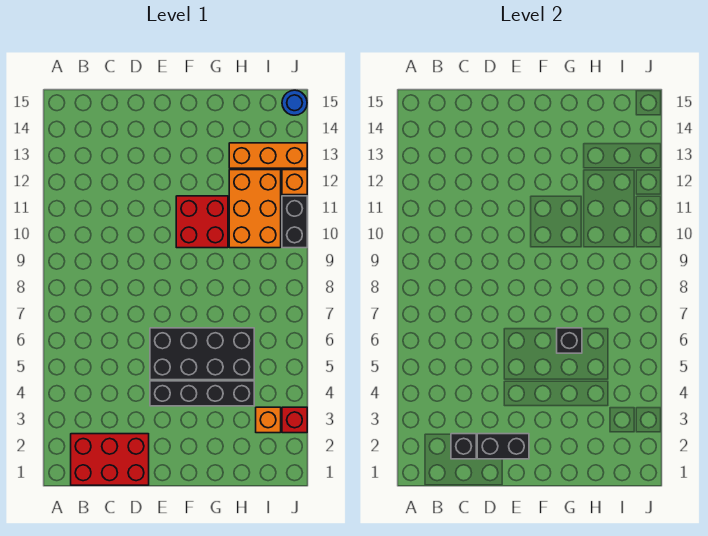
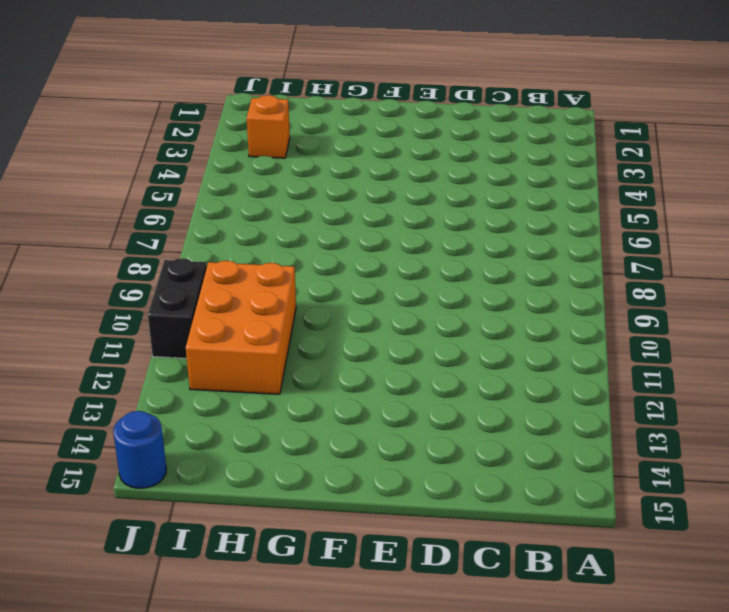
none -> red brick B1:D2 level 1
none -> black brick E4:H4 level 1
none -> black brick E5:H6 level 1

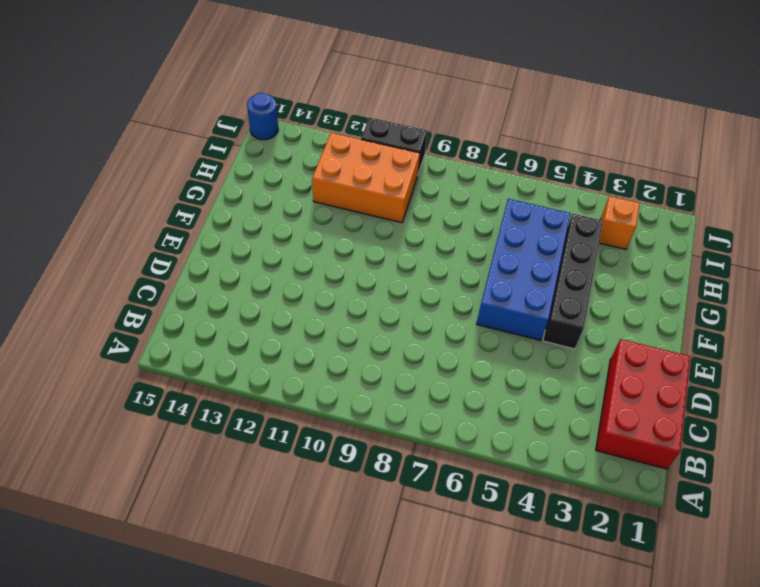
blue brick E5:H6 level 1 -> black brick E5:H6 level 1
none -> red brick F10:G11 level 1
none -> orange brick H13:J13 level 1
none -> red brick J3 level 1

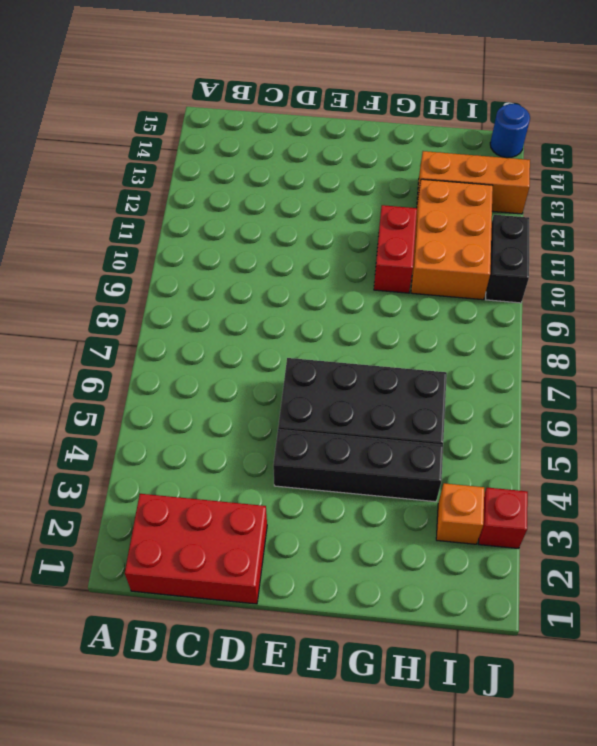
red brick G10:G11 level 1 -> red brick F10:G11 level 1
none -> orange brick J12 level 1
none -> black brick C2 level 2
none -> black brick D2:E2 level 2

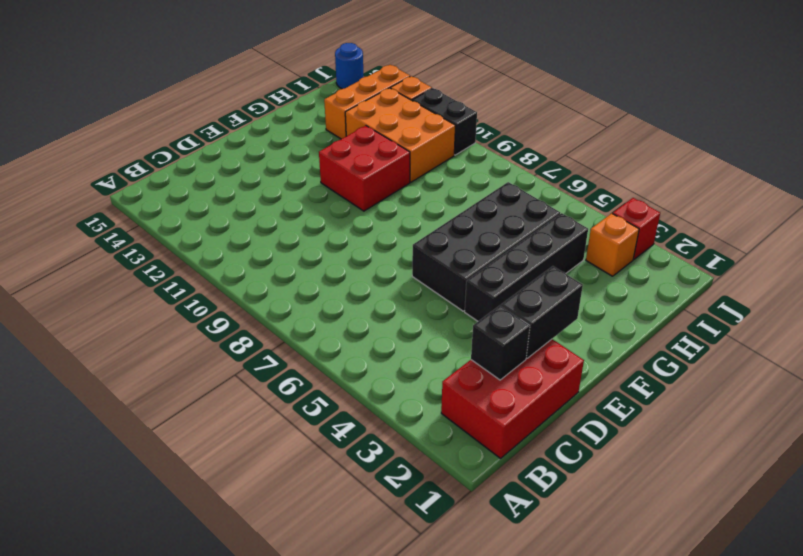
none -> black brick G6 level 2

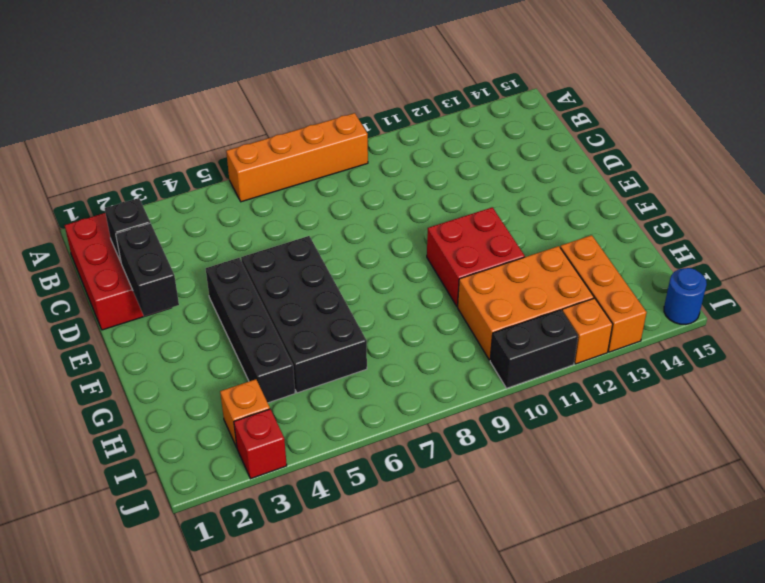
orange brick A6:A9 level 1 -> none
none -> black brick G6 level 2

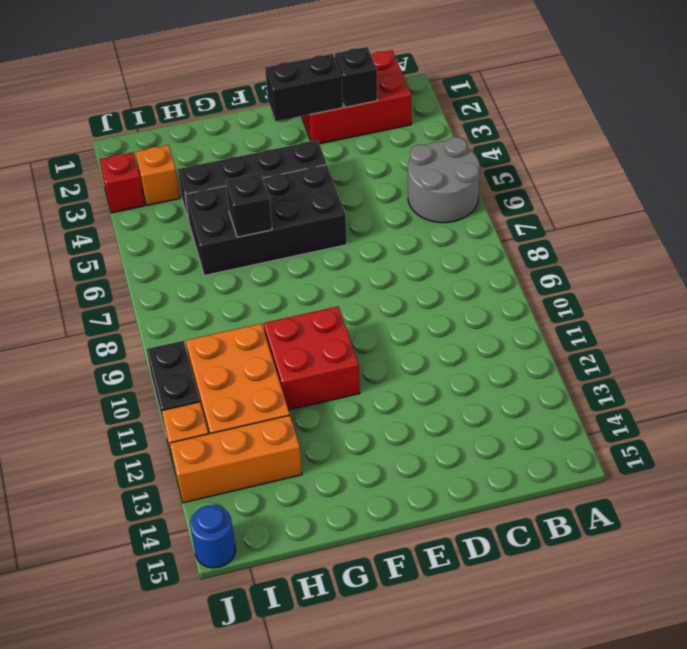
grey round brick A5:B6 level 1 -> none

